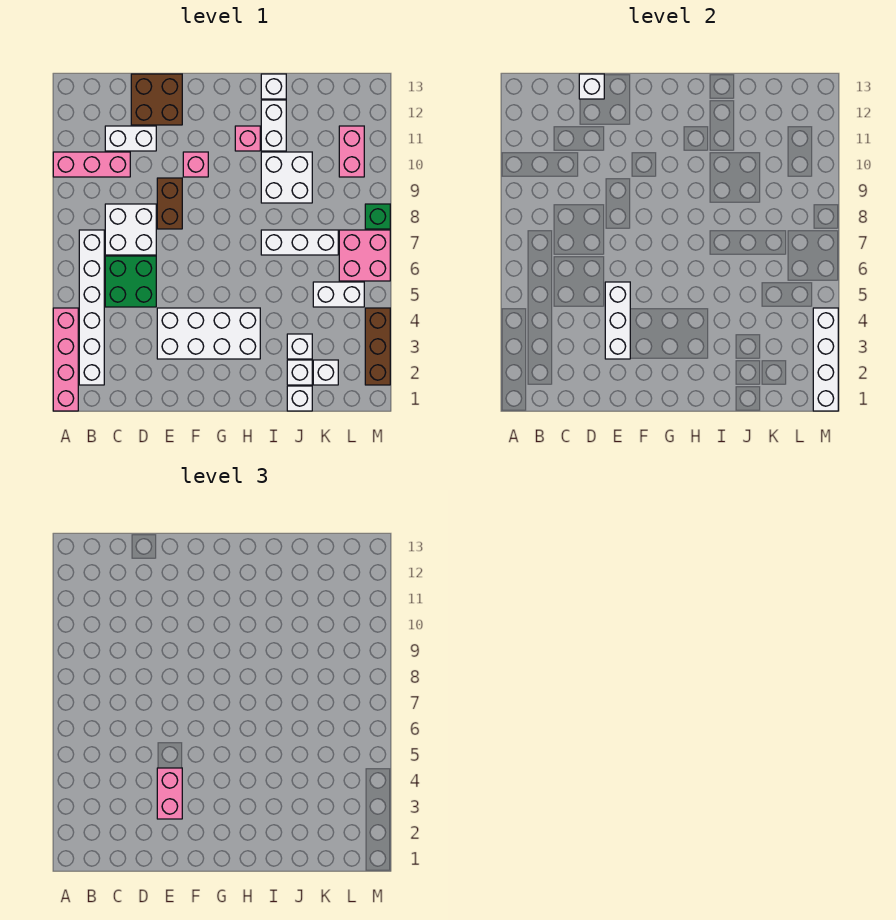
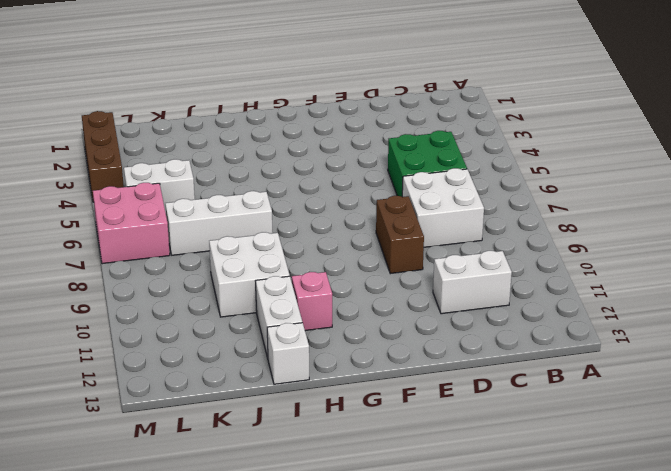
none -> pink brick A1:A4 level 1
none -> pink brick A10:C10 level 1
none -> white brick B2:B7 level 1

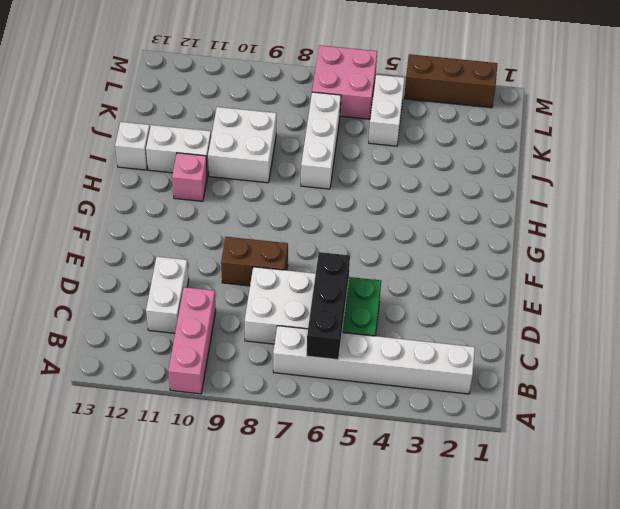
black brick B6:D6 level 2 -> none
none -> pink brick A1:A4 level 1
none -> brown brick D12:E13 level 1
none -> white brick E3:H4 level 1

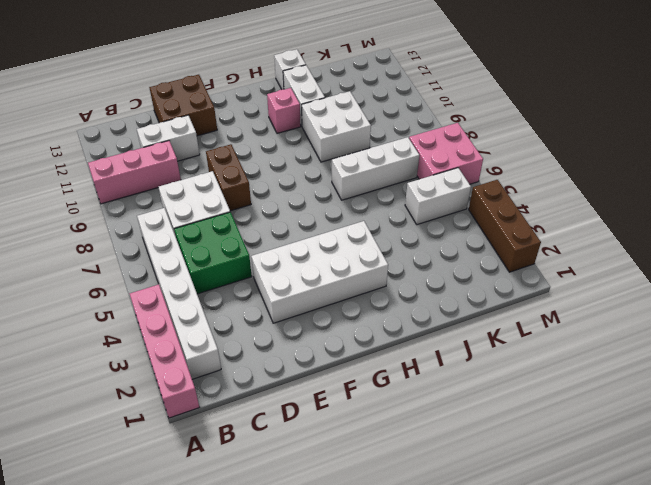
none -> pink brick F10 level 1
none -> white brick J1 level 1
none -> white brick J2 level 1

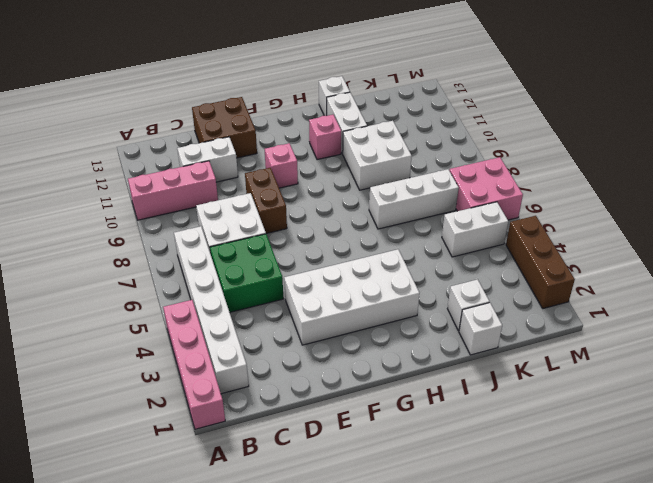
none -> white brick J3 level 1
none -> white brick K2 level 1
none -> pink brick L10:L11 level 1

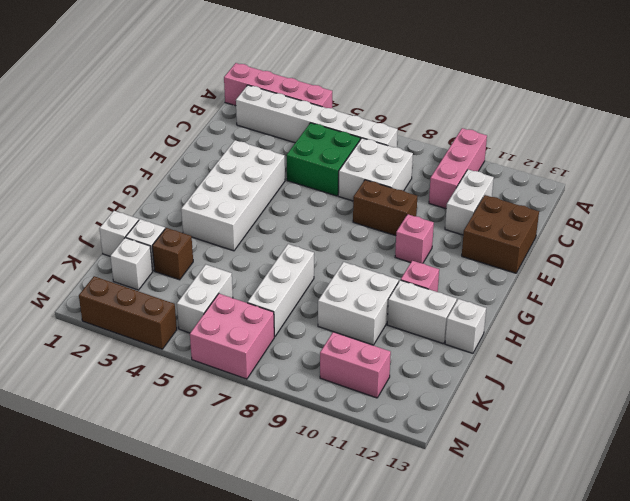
brown brick J3 level 1 -> white brick J3 level 1
none -> green brick M8 level 1
none -> white brick D13 level 2
none -> white brick E3:E5 level 2

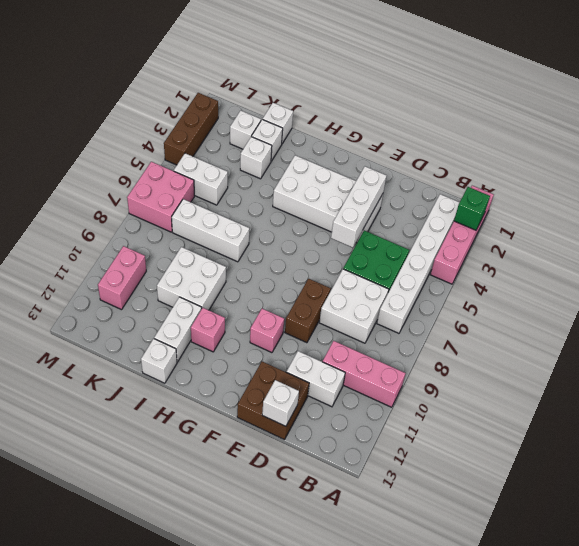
green brick A2 level 2 -> green brick M8 level 1
none -> white brick M1:M4 level 2
none -> pink brick E3:E4 level 3

